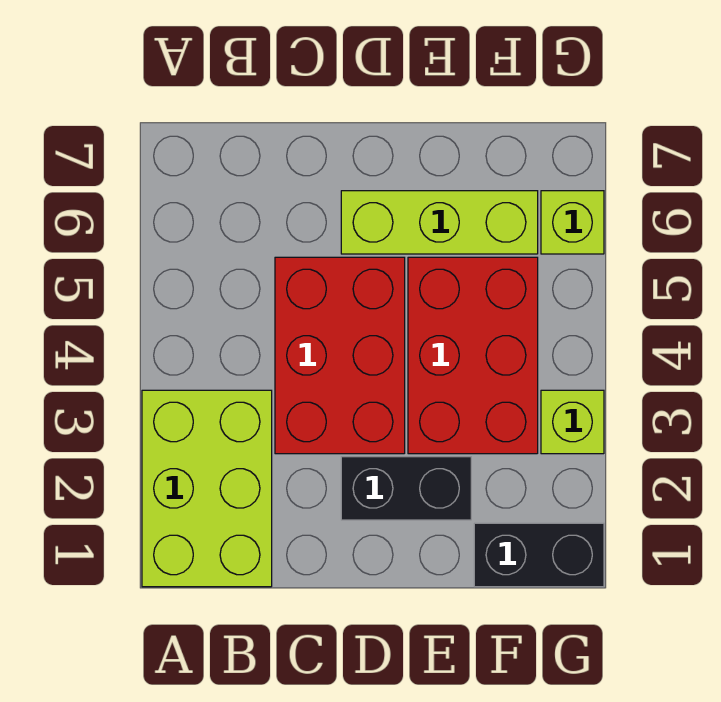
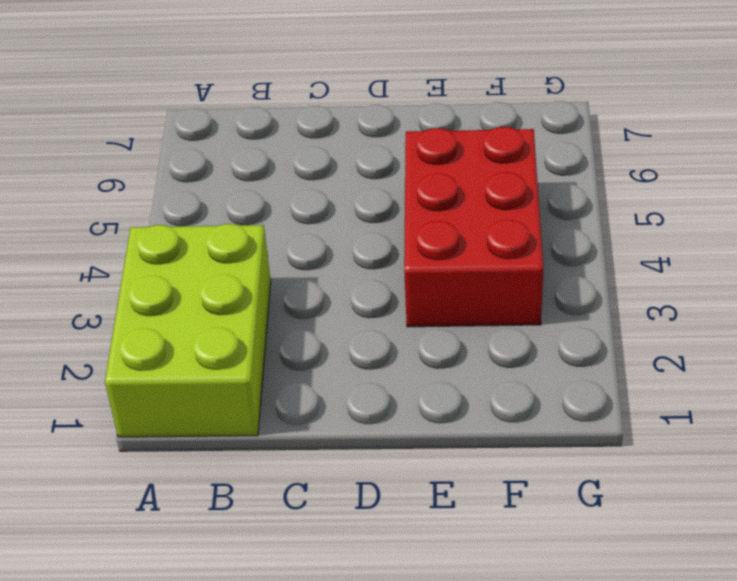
none -> red brick C3:D5 level 1
none -> black brick D2:E2 level 1

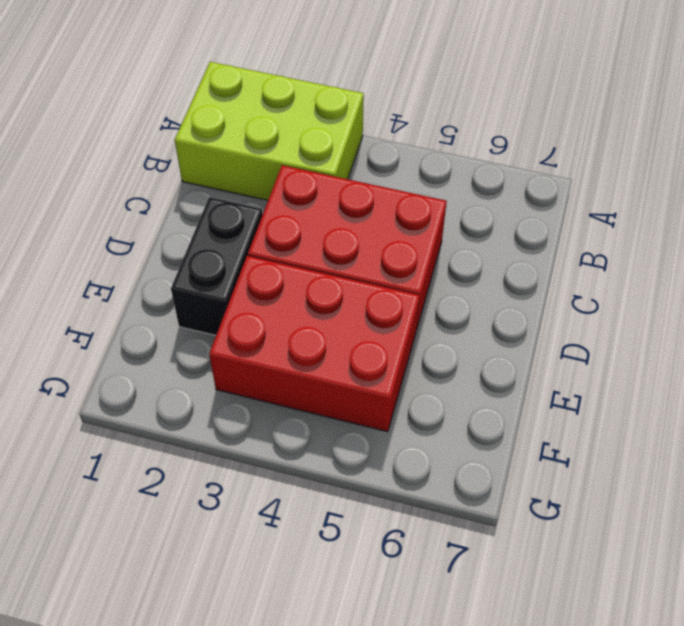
none -> lime brick D6:F6 level 1
none -> black brick F1:G1 level 1

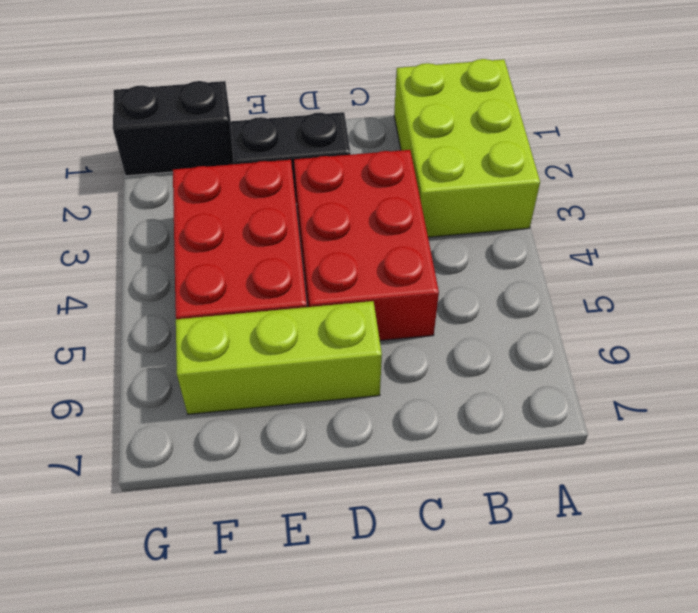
none -> lime brick G3 level 1
none -> lime brick G6 level 1

